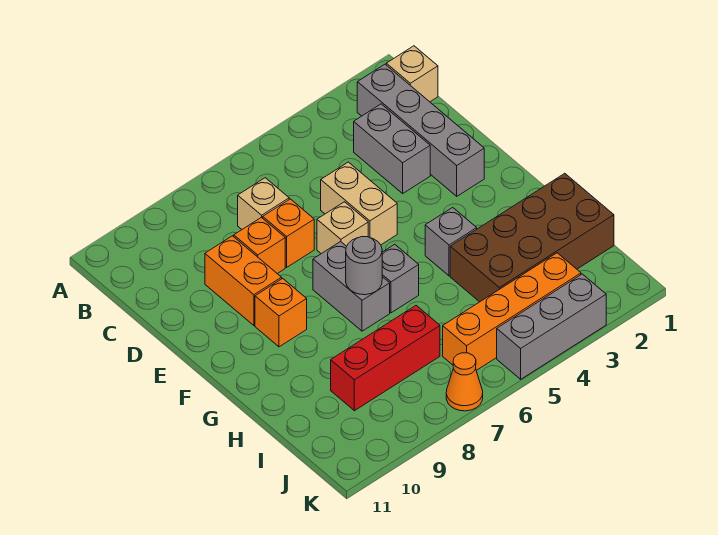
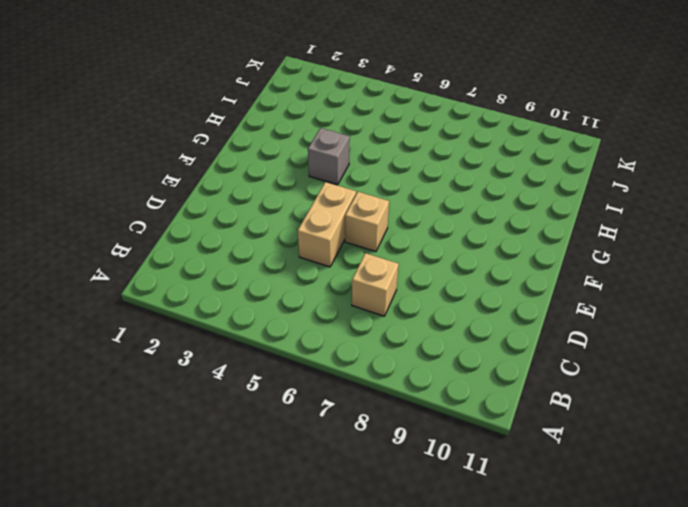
none -> tan brick B1 level 1
none -> grey brick B2:E2 level 1
none -> grey brick C3:D3 level 1

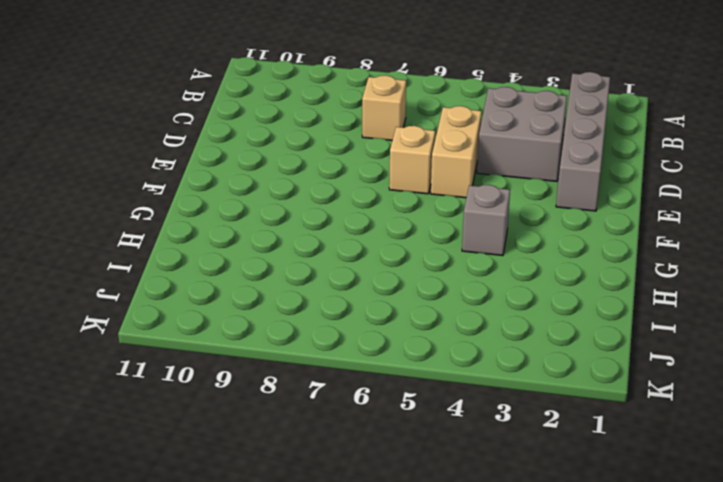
grey brick C3:D4 level 1 -> grey brick C3:D3 level 1
none -> tan brick B1 level 1
none -> orange brick D7 level 1
none -> orange brick D8 level 1

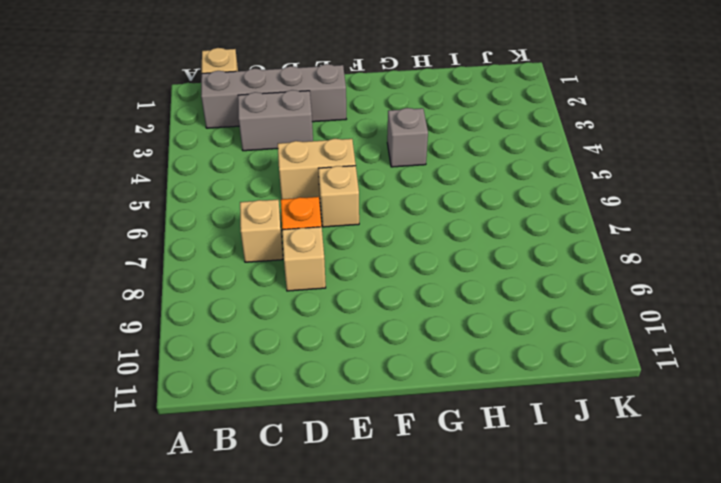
tan brick D8 level 1 -> orange brick D8 level 1
none -> orange brick D9:E9 level 1
none -> grey brick F7:G7 level 1
none -> orange brick F9 level 1

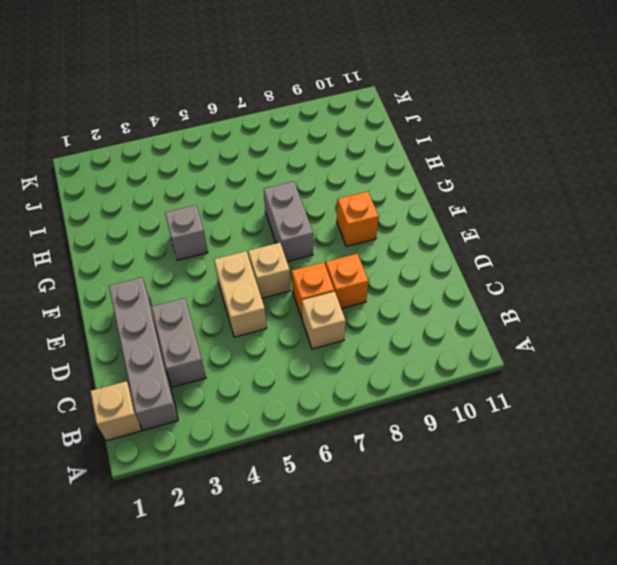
none -> orange brick D9:E9 level 1
none -> grey brick G6 level 1
none -> brown brick H1:I4 level 1

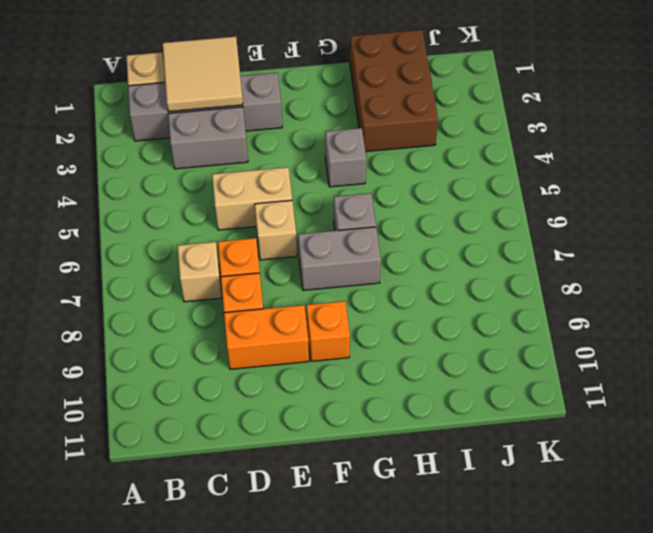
tan tile C1:D2 level 2 -> none
brown brick H1:I3 level 1 -> brown brick H1:I4 level 1
none -> red brick I7:I9 level 1
none -> orange brick J3:J6 level 1
none -> grey brick K3:K5 level 1

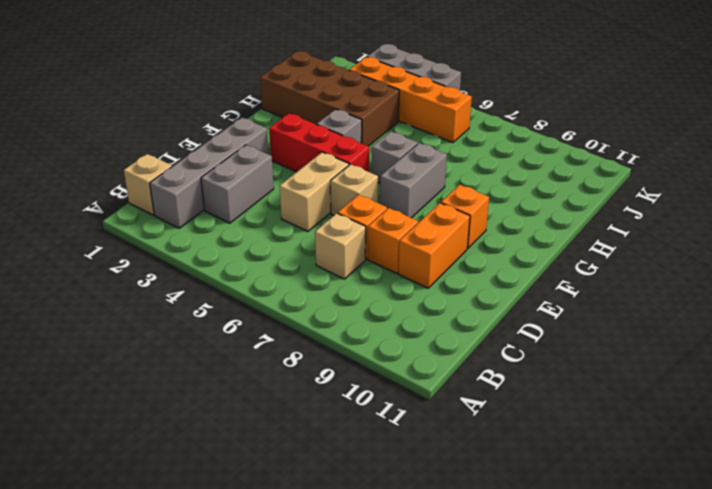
red brick F3:F5 level 1 -> red brick I7:I9 level 1
none -> orange cone K7 level 1
none -> grey round brick G7 level 2

